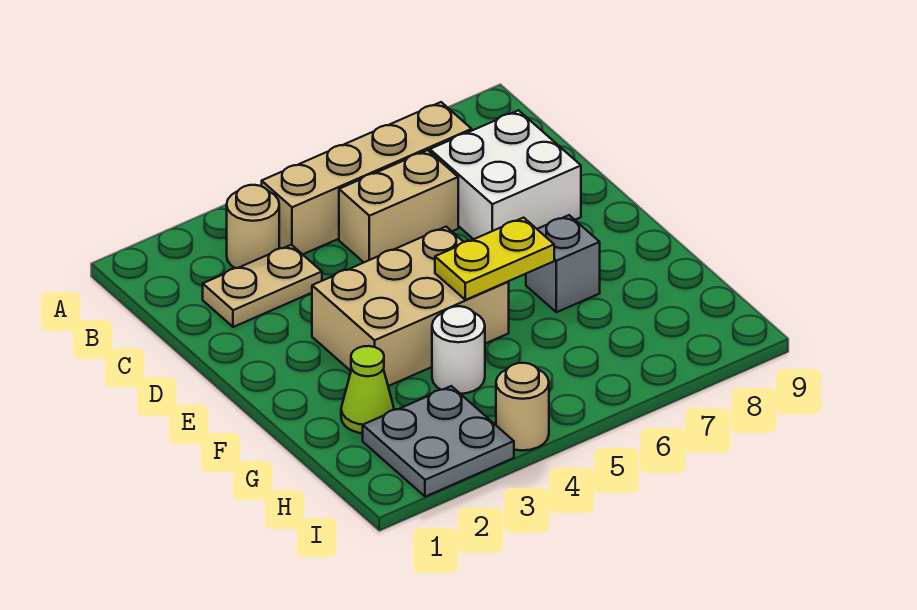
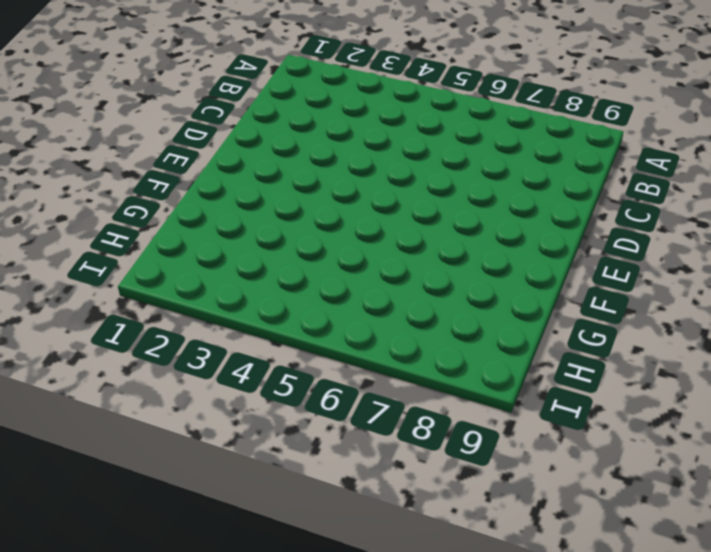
none -> tan round brick B3 level 1
none -> tan brick B4:B7 level 1
none -> tan plate C2:C3 level 1

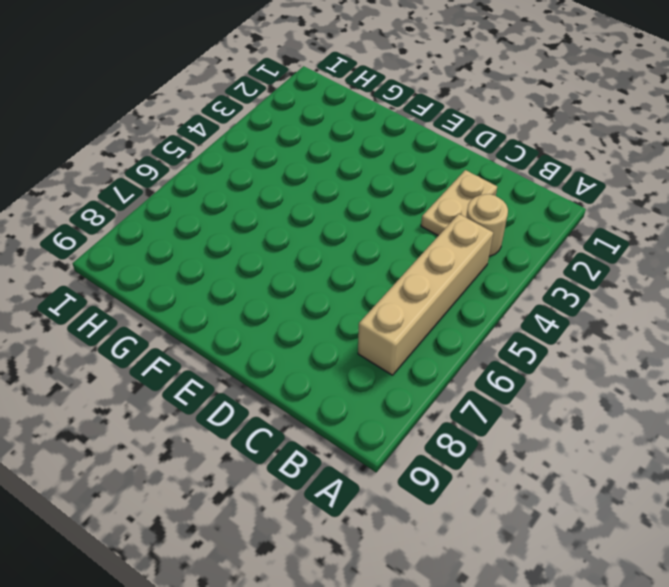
none -> tan brick C5:C6 level 1
none -> white brick C7:D8 level 1
none -> tan brick E3:F5 level 1

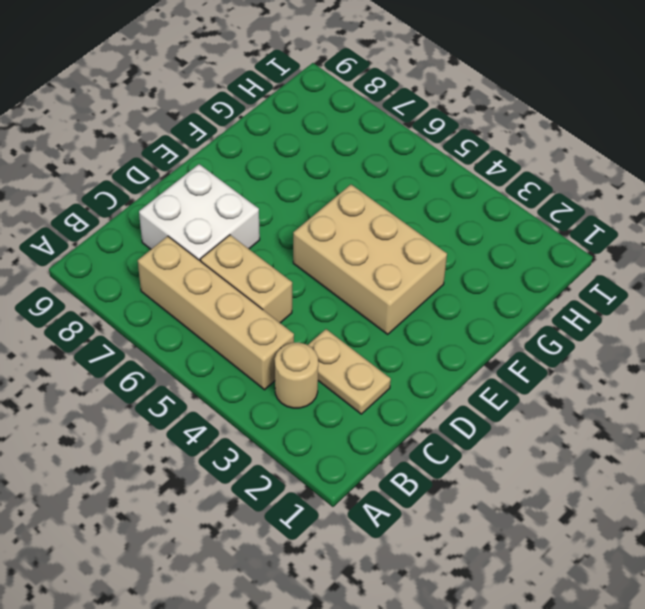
none -> grey brick F7 level 1
none -> lime cone G2 level 1
none -> white round brick G4 level 1

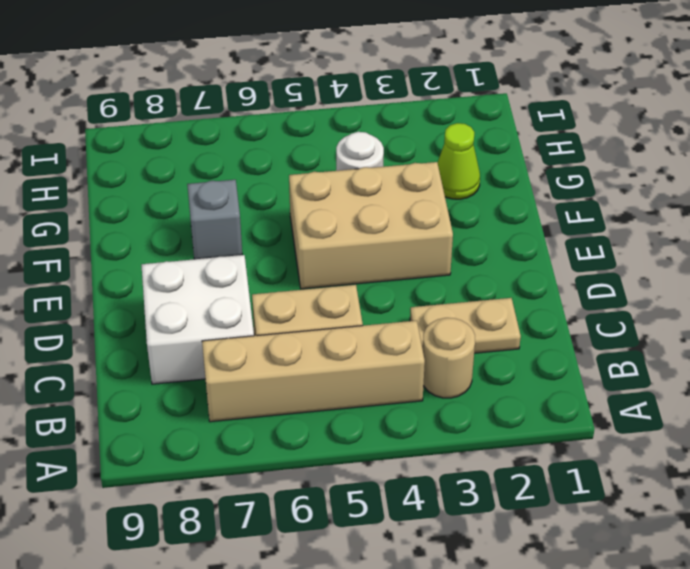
none -> grey plate H2:I3 level 1
none -> tan round brick I4 level 1
none -> yellow plate F5:F6 level 2

